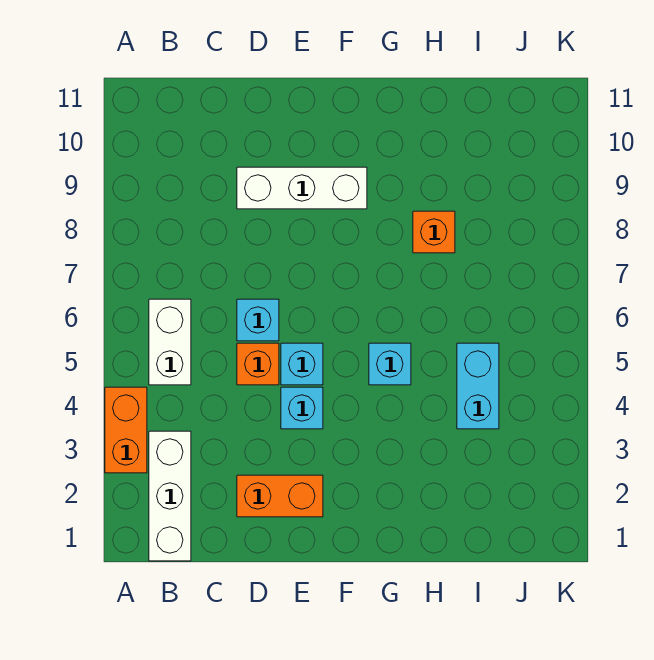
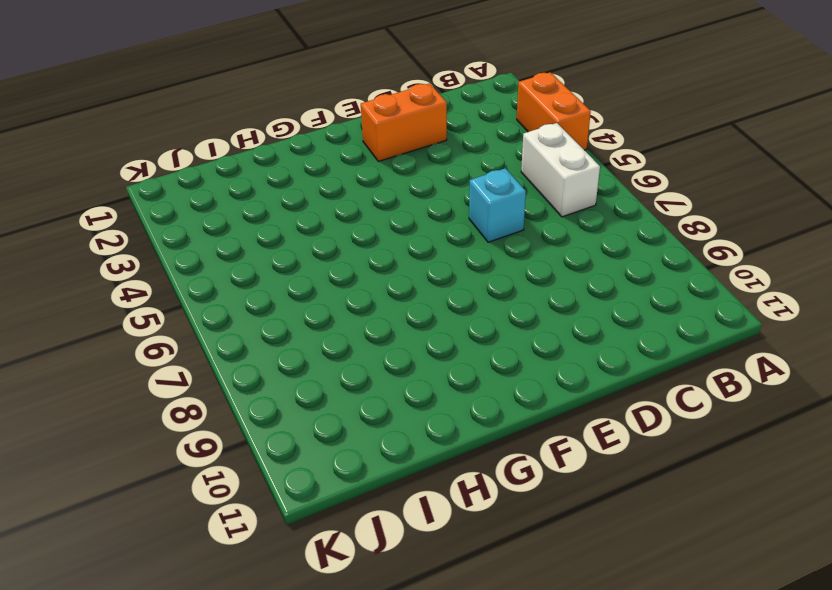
none -> white brick B1:B3 level 1
none -> orange brick D5 level 1
none -> white brick D9:F9 level 1

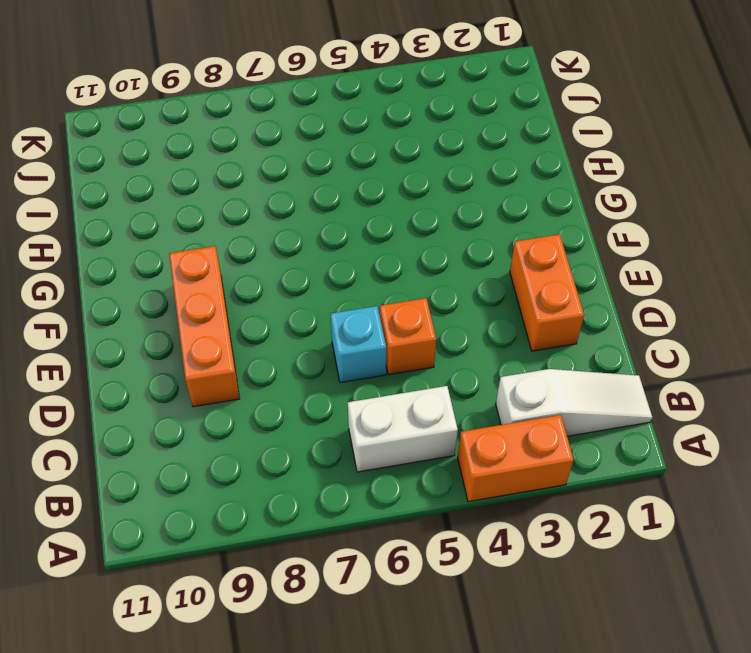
white slope B1:B3 level 1 top 3 -> white brick B1:B3 level 1
orange brick D9:F9 level 1 -> white brick D9:F9 level 1
none -> cyan brick E4 level 1
none -> cyan brick E5 level 1
none -> cyan brick G5 level 1

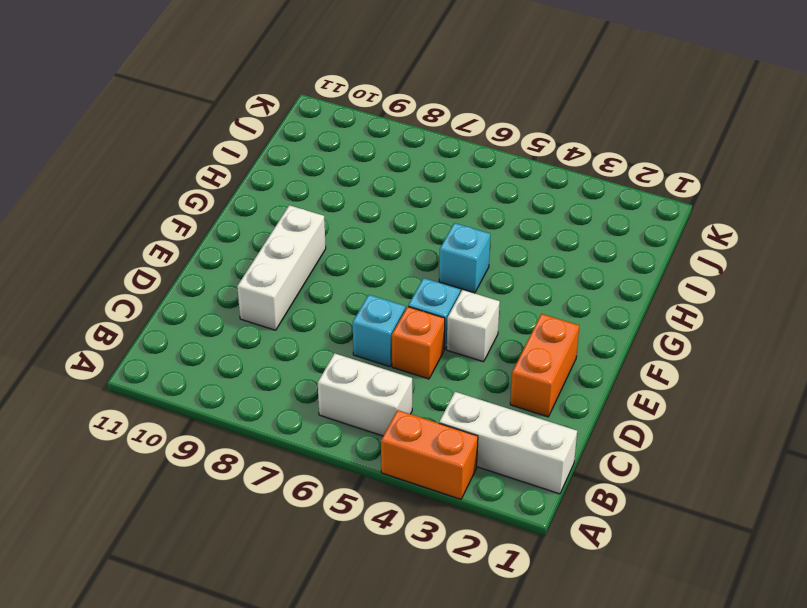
white brick E4 level 1 -> cyan brick E4 level 1
none -> orange brick H8 level 1
none -> cyan brick I4:I5 level 1

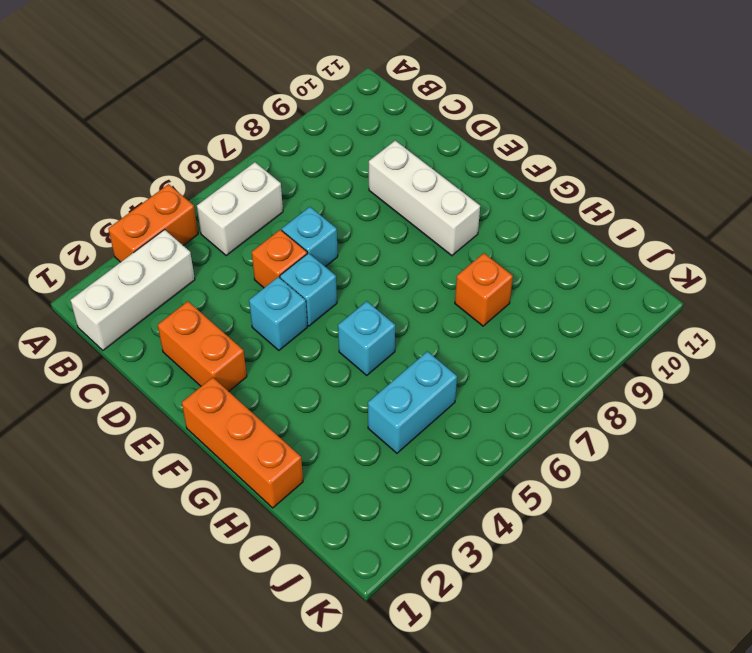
orange brick F1:H1 level 1 -> none

